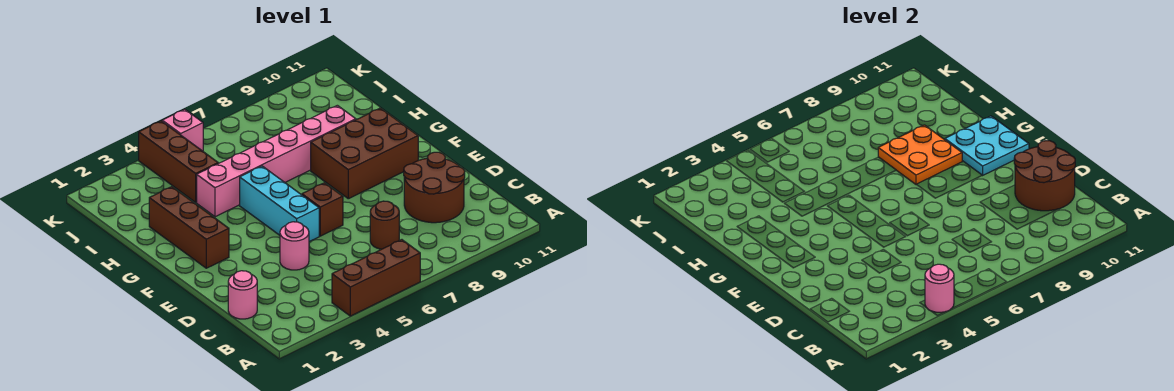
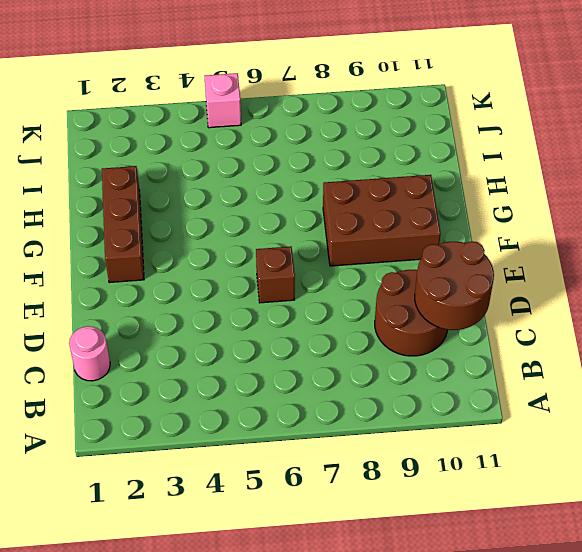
none -> brown brick A4:A6 level 1
none -> brown round brick C7 level 1
none -> pink round brick D4 level 1

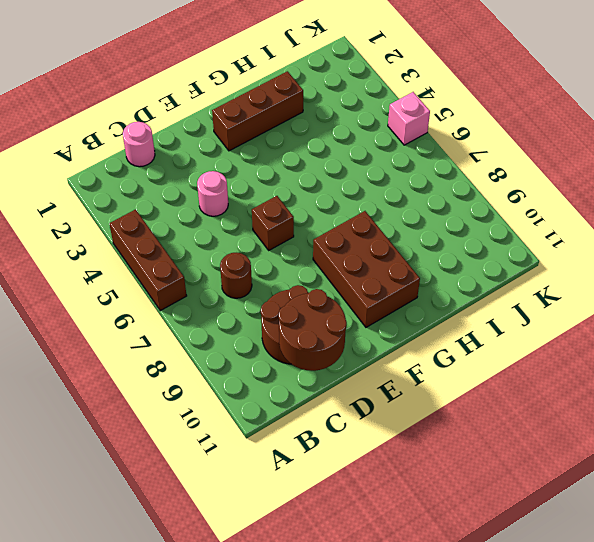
none -> cyan brick E5:G5 level 1
none -> pink brick H4:H9 level 1
none -> brown brick I4:K4 level 1

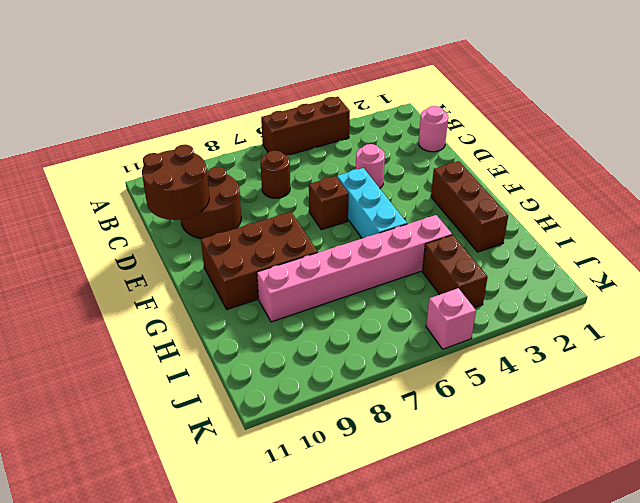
brown brick I4:J4 level 1 -> brown brick I4:K4 level 1
none -> pink round brick A4 level 2
none -> cyan plate F10:G11 level 2
none -> orange plate G8:H9 level 2

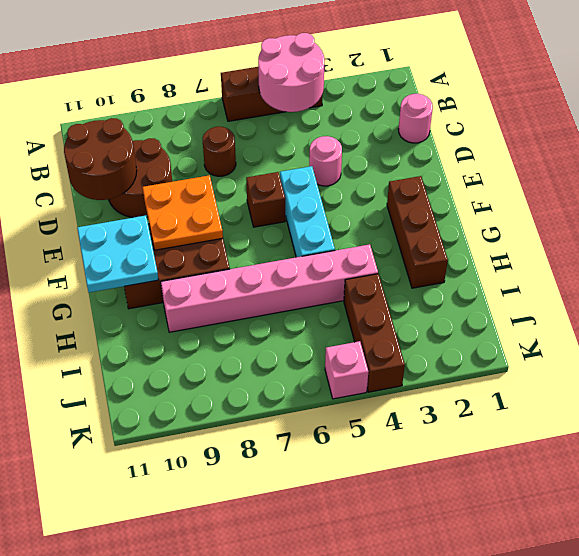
pink round brick A4:B5 level 2 -> pink round brick A4 level 2
orange plate E8:F9 level 2 -> orange plate G8:H9 level 2

